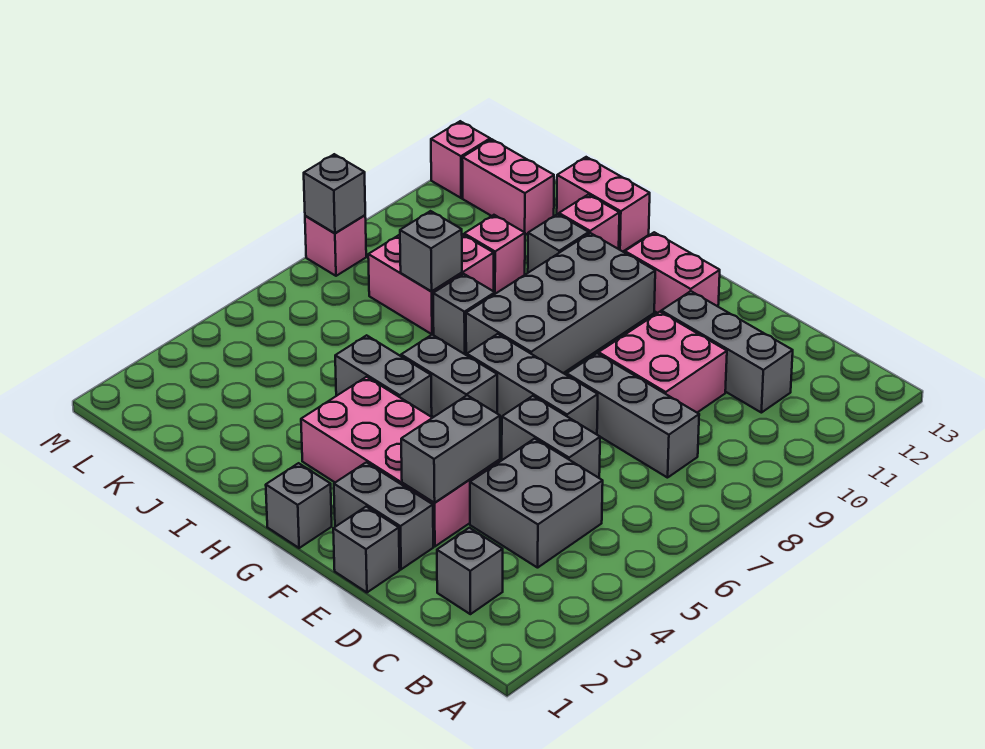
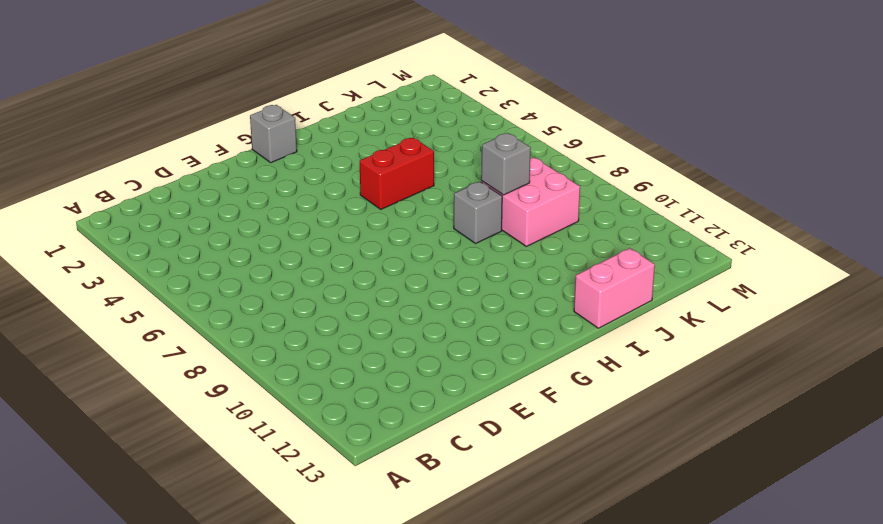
red brick H5:I5 level 1 -> grey brick H5:I5 level 1
none -> grey brick C2 level 1
none -> grey brick C4:D5 level 1
none -> grey brick C8:E8 level 1

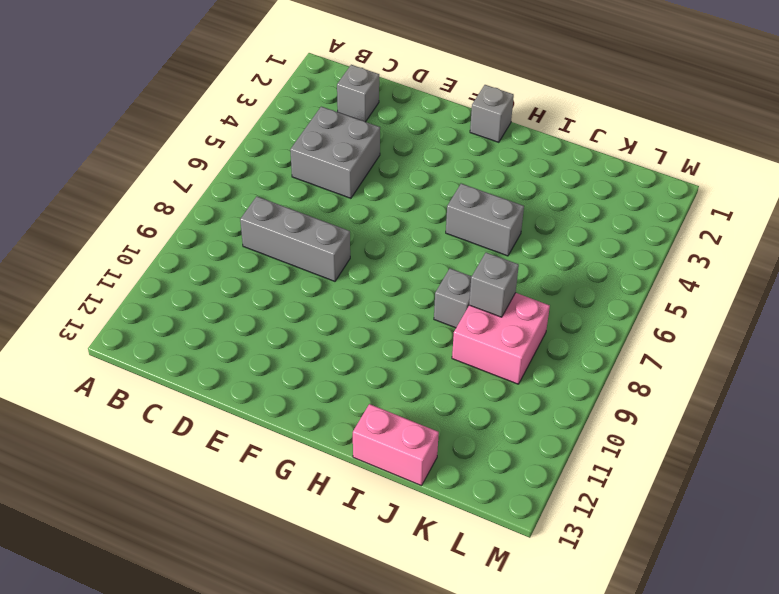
none -> grey brick C11:E11 level 1
none -> grey brick D6:E6 level 1
none -> pink brick D9:E10 level 1

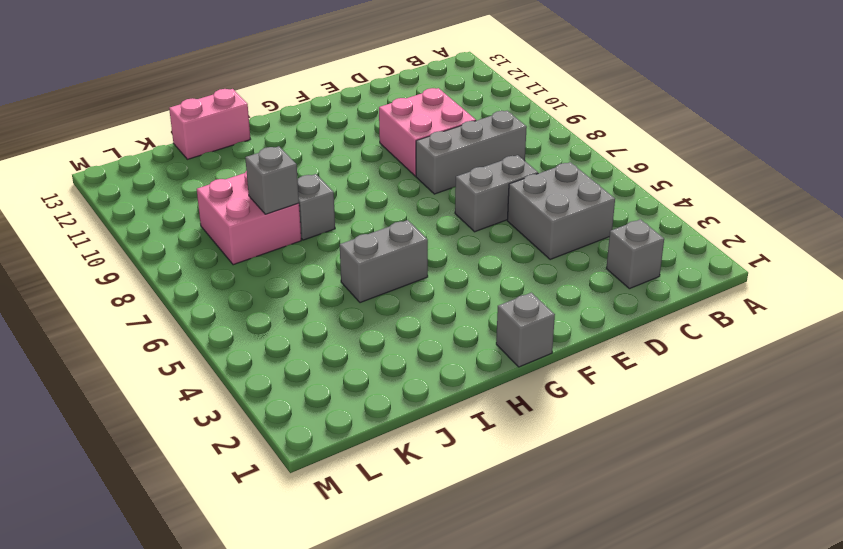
none -> grey brick C11:E11 level 1
none -> grey brick E1 level 1
none -> grey brick E2:F2 level 1

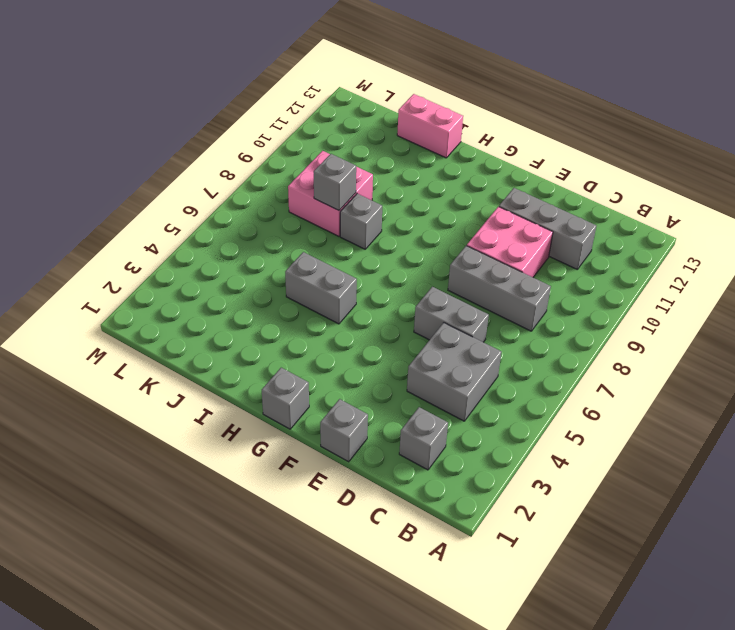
none -> grey brick E2:F2 level 1
none -> pink brick E3:H4 level 1
none -> grey brick E7:G7 level 1

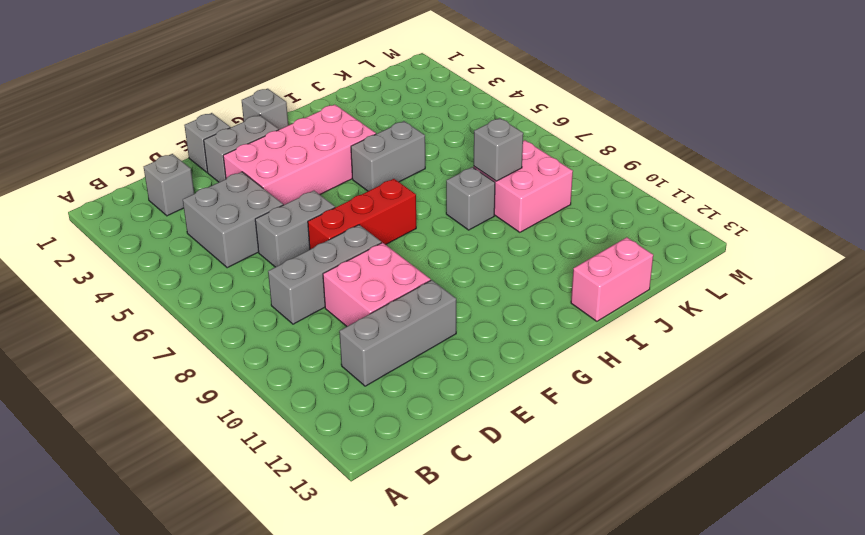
red brick E7:G7 level 1 -> grey brick E7:G7 level 1
none -> pink brick F12:G12 level 1
none -> grey brick G6:H6 level 1
none -> grey brick G8:H11 level 1

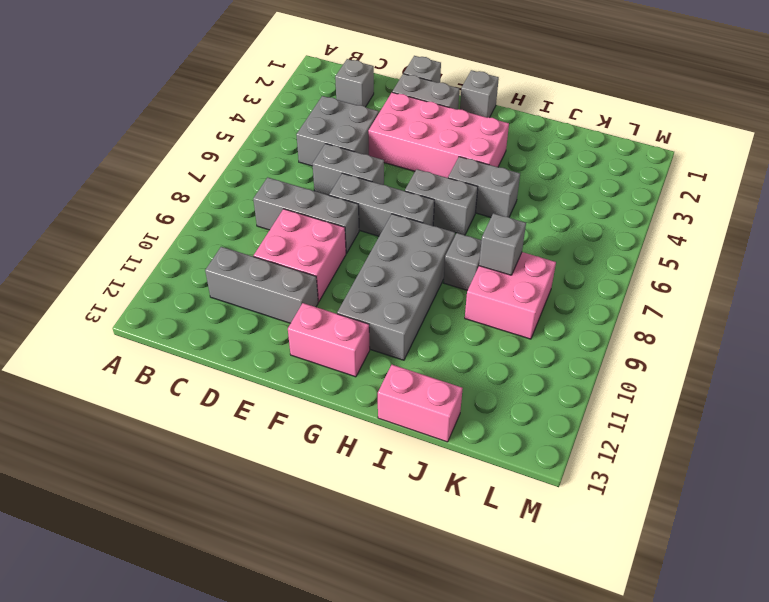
none -> grey brick I11 level 1
none -> pink brick I12 level 1
none -> pink brick J10 level 1

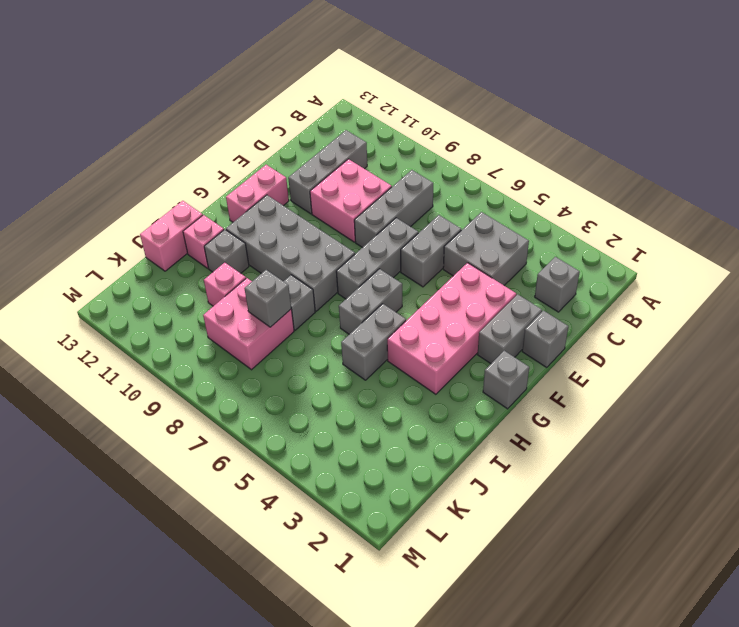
none -> pink brick K12:L12 level 1
none -> pink brick M8 level 1
none -> pink brick M12 level 1

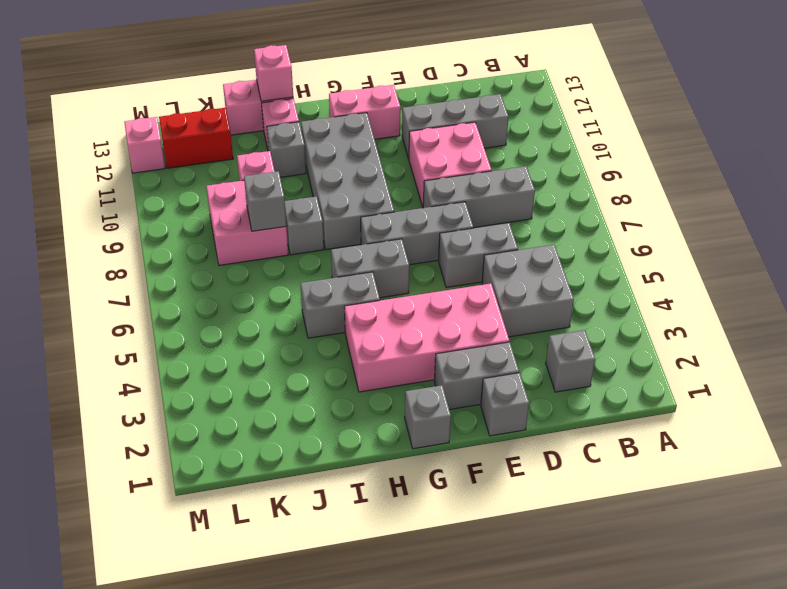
pink brick I13 level 2 -> pink brick M8 level 1
red brick K12:L12 level 1 -> pink brick K12:L12 level 1
none -> grey brick E3:E4 level 2
none -> grey brick M8 level 2

